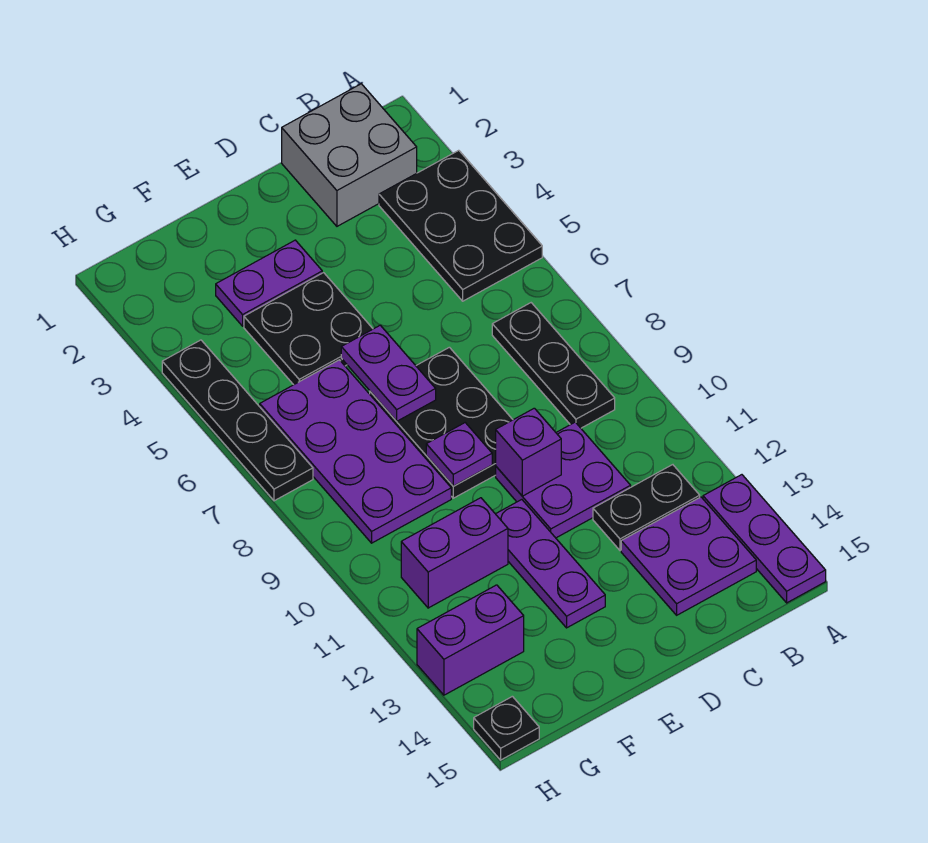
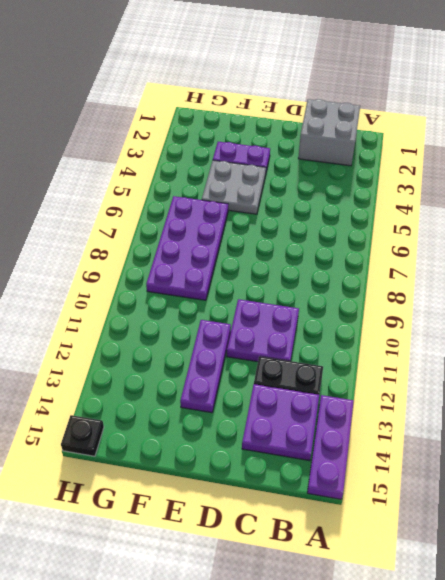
grey plate E4:F5 level 1 -> black plate E4:F5 level 1
none -> black plate A3:B5 level 1
none -> black plate B7:B9 level 1
none -> black plate D7:E9 level 1

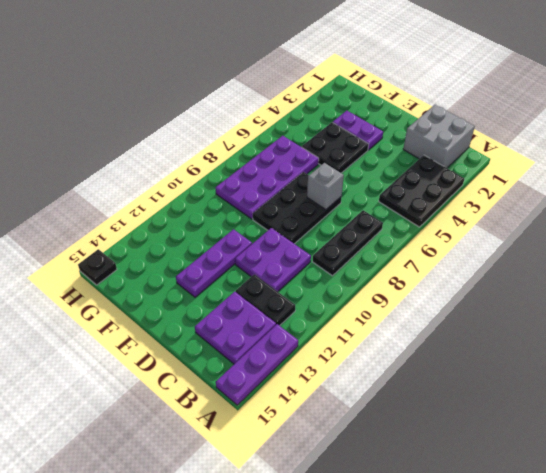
grey brick D7 level 2 -> none
none -> purple brick F11:G11 level 1
none -> purple brick G13:H13 level 1
none -> black plate H4:H7 level 1

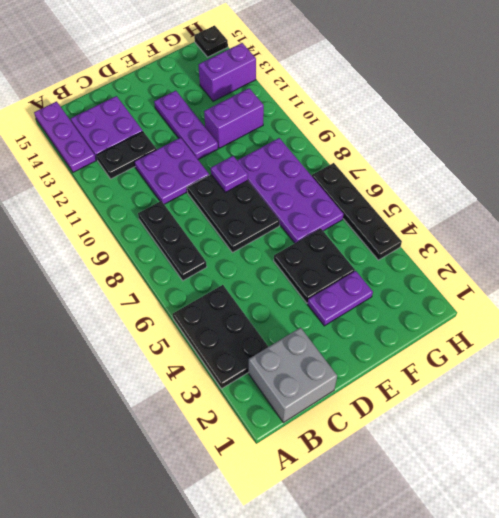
none -> purple brick D10 level 2
none -> purple plate E6:E7 level 2

